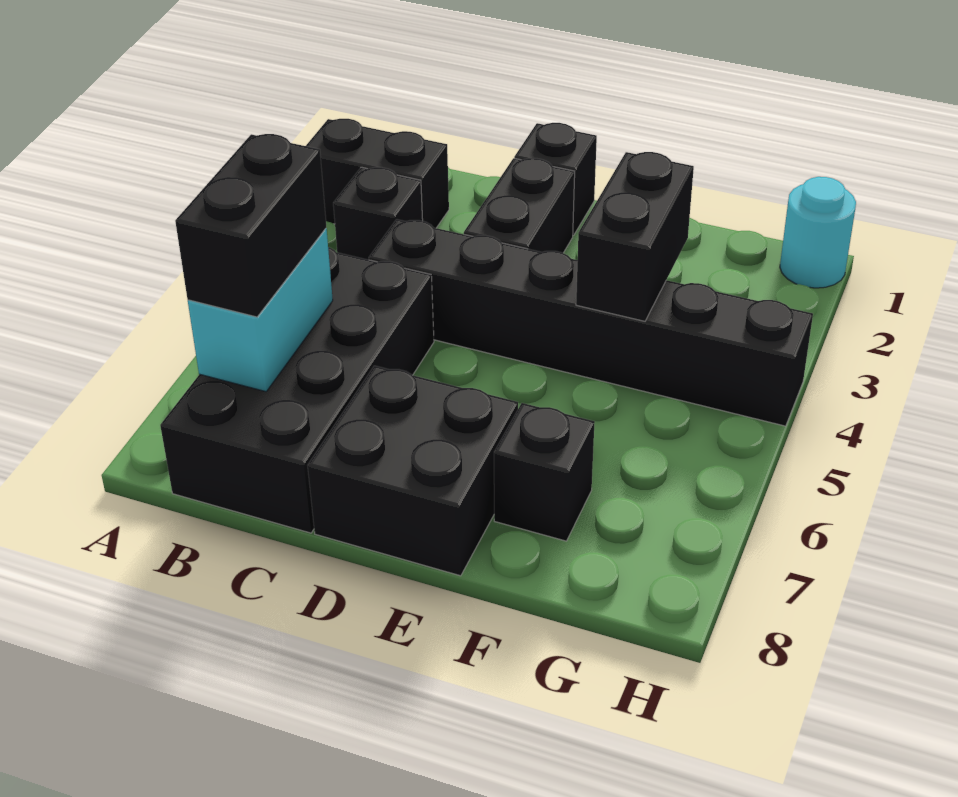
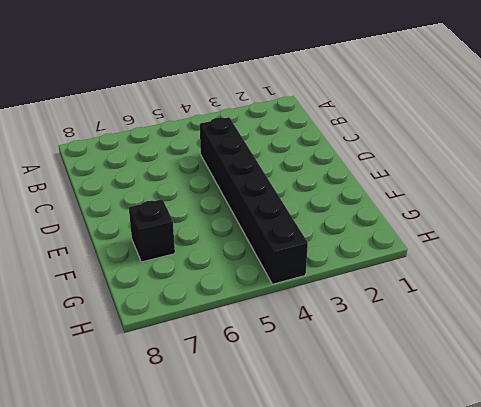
none -> black brick A2:B2 level 1
none -> black brick B3 level 1
none -> black brick B5:C8 level 1

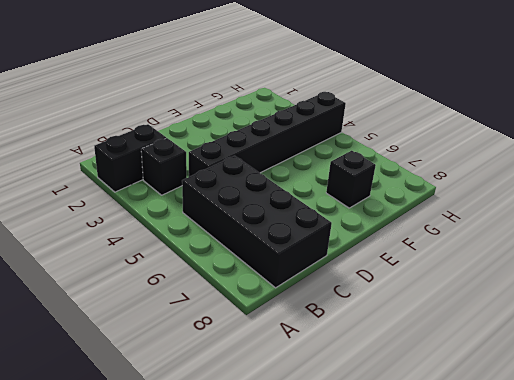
none -> black brick D1 level 1
none -> black brick D2:D3 level 1
none -> black brick D7:E8 level 1

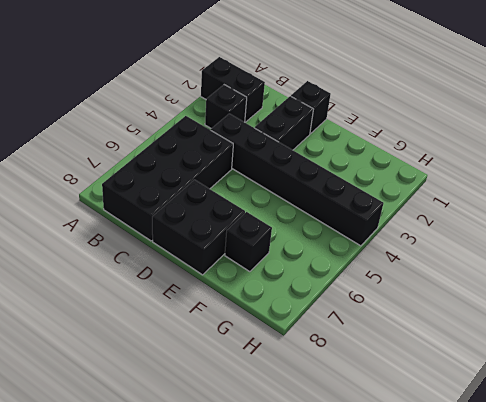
none -> cyan round brick H1 level 1
none -> cyan brick B6:B7 level 2
none -> black brick F3:F4 level 2

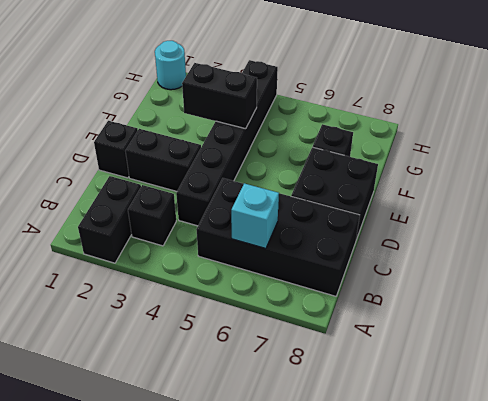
cyan brick B6 level 2 -> cyan brick B6:B7 level 2
none -> black brick B6:B7 level 3

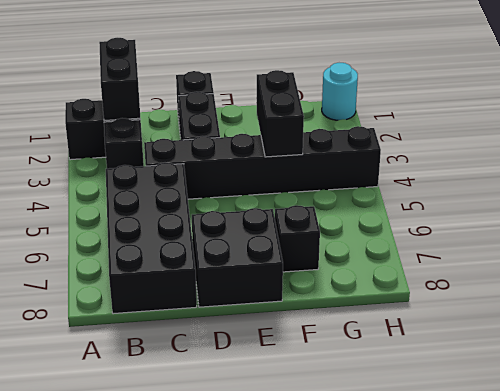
black brick B1:B2 level 2 -> black brick B6:B7 level 3
none -> cyan brick B6:B7 level 2

